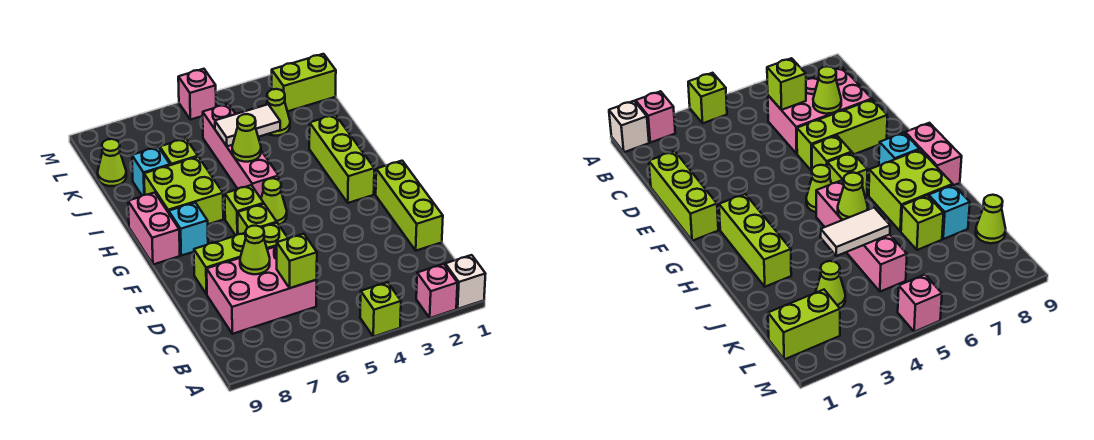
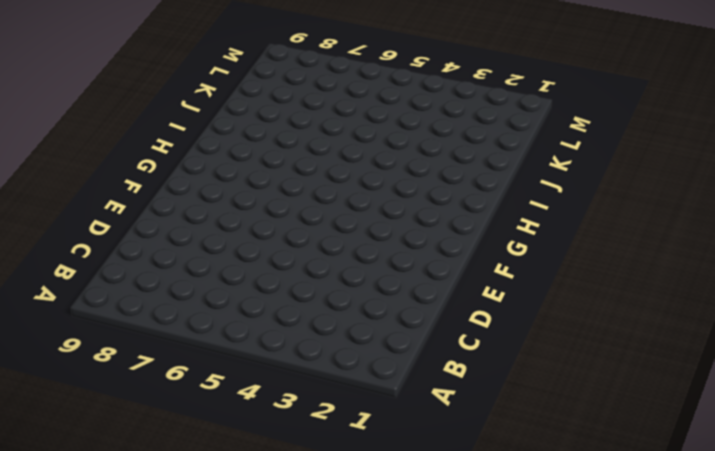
none -> white brick A1 level 1
none -> pink brick A2 level 1
none -> lime brick A4 level 1

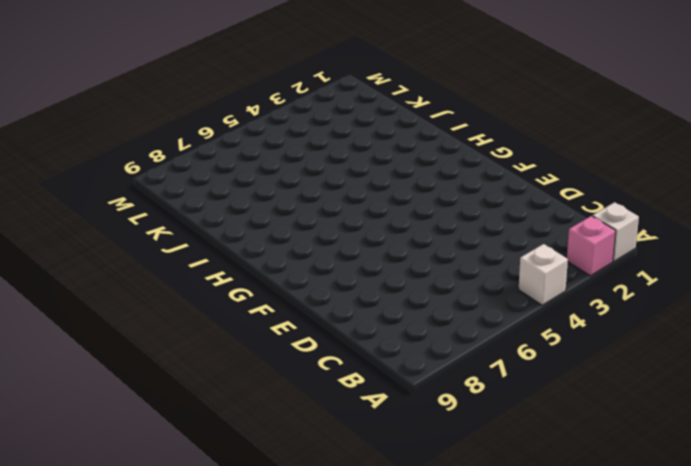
white brick A4 level 1 -> lime brick A4 level 1
none -> pink brick C6:D8 level 1
none -> lime brick D1:F1 level 1
none -> lime brick E6:E8 level 1

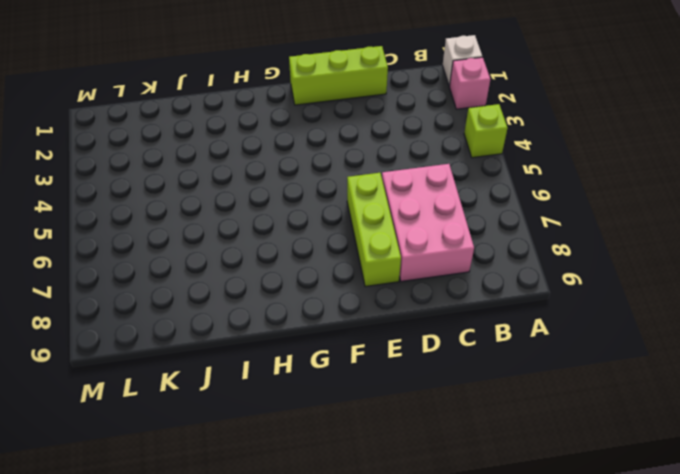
none -> lime brick F6 level 1
none -> lime brick G2:I2 level 1
none -> lime cone G5 level 1

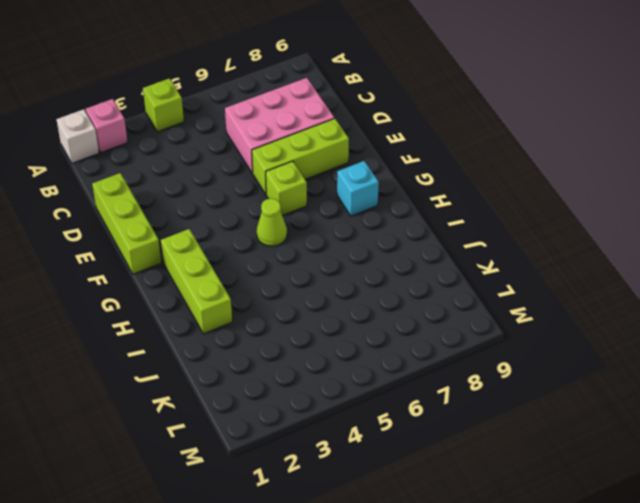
none -> lime brick G6 level 1
none -> pink brick G9:H9 level 1
none -> pink brick H5:K5 level 1

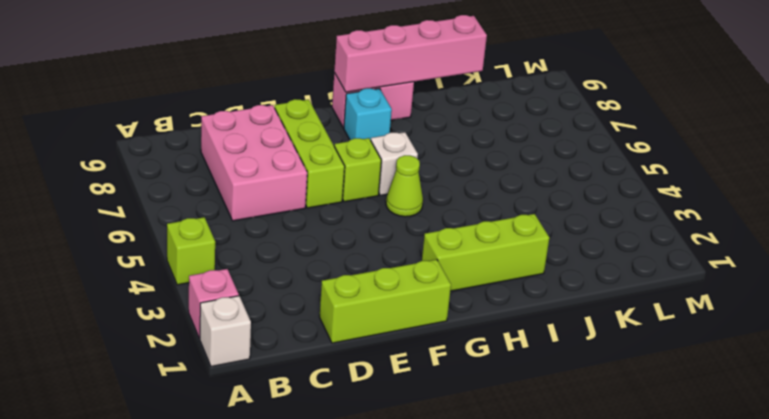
white brick G6 level 1 -> lime brick G6 level 1
pink brick G9:J9 level 2 -> pink brick H5:K5 level 1
none -> lime brick H7:I8 level 1
none -> lime brick J7 level 1
none -> cyan brick J8 level 1

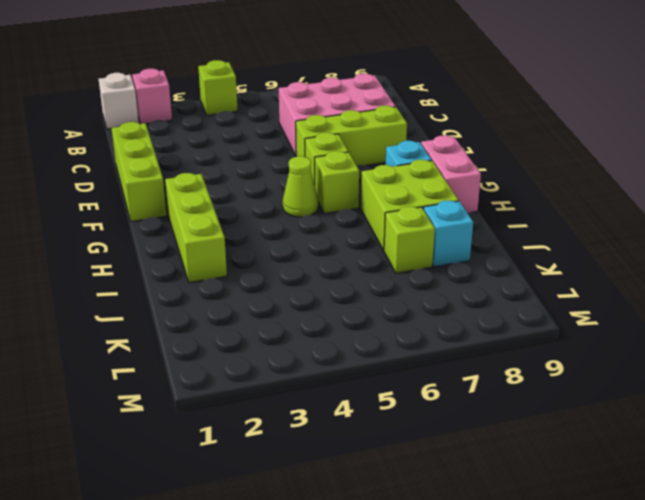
none -> pink brick H5:K5 level 1
none -> lime cone K3 level 1
none -> lime cone K9 level 1

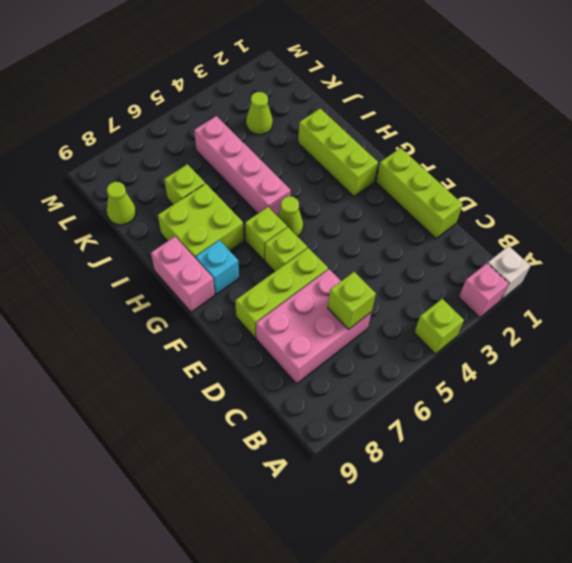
none -> cyan brick J8 level 1
none -> lime brick L1:L2 level 1
none -> pink brick M5 level 1

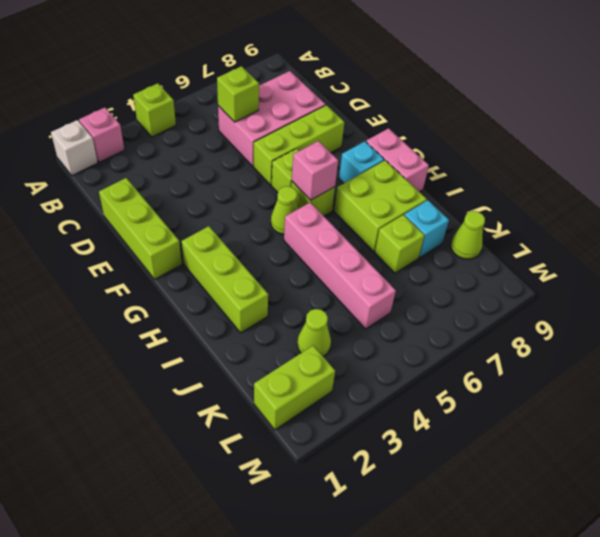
pink brick G6 level 2 -> pink brick M5 level 1
none -> lime cone D7 level 2
none -> lime cone I5 level 2
none -> white tile J4:J5 level 2

